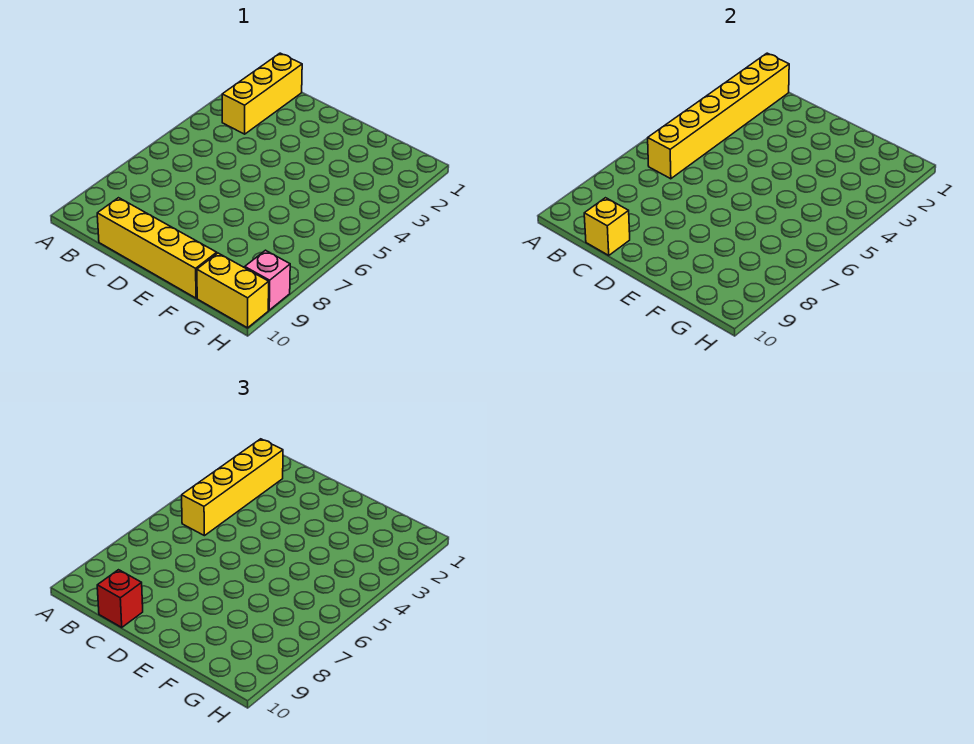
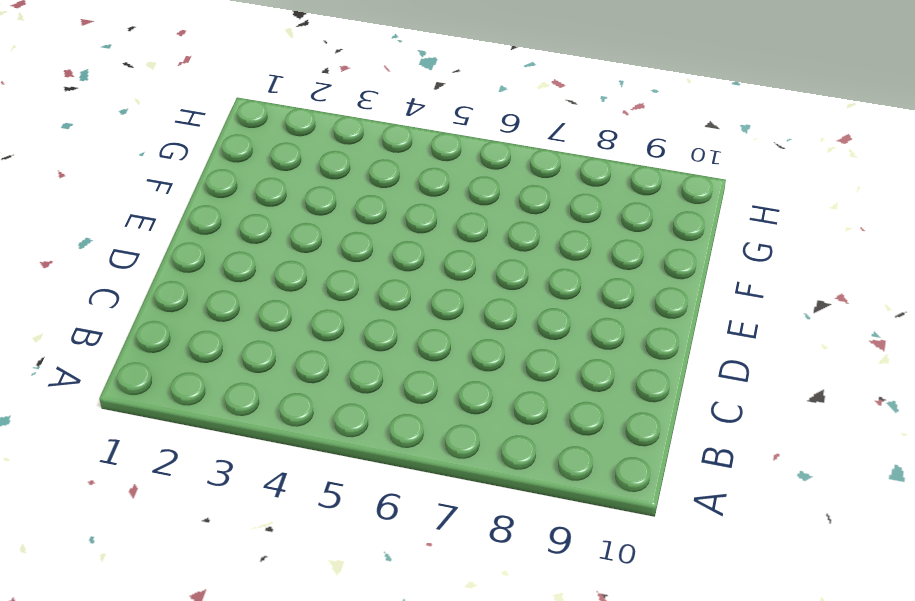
none -> yellow brick B1:B3 level 1
none -> yellow brick C10:F10 level 1

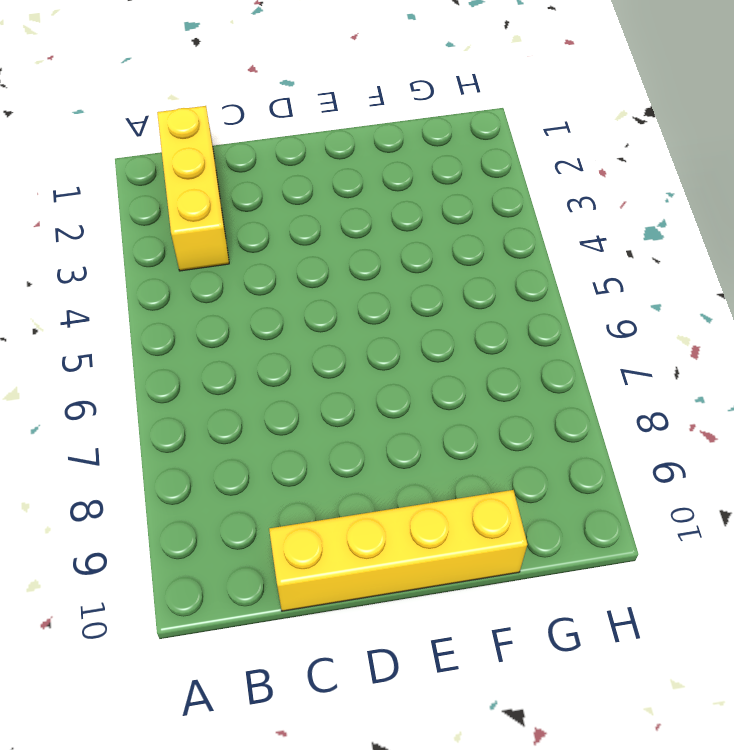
none -> yellow brick G10:H10 level 1
none -> pink brick H9 level 1

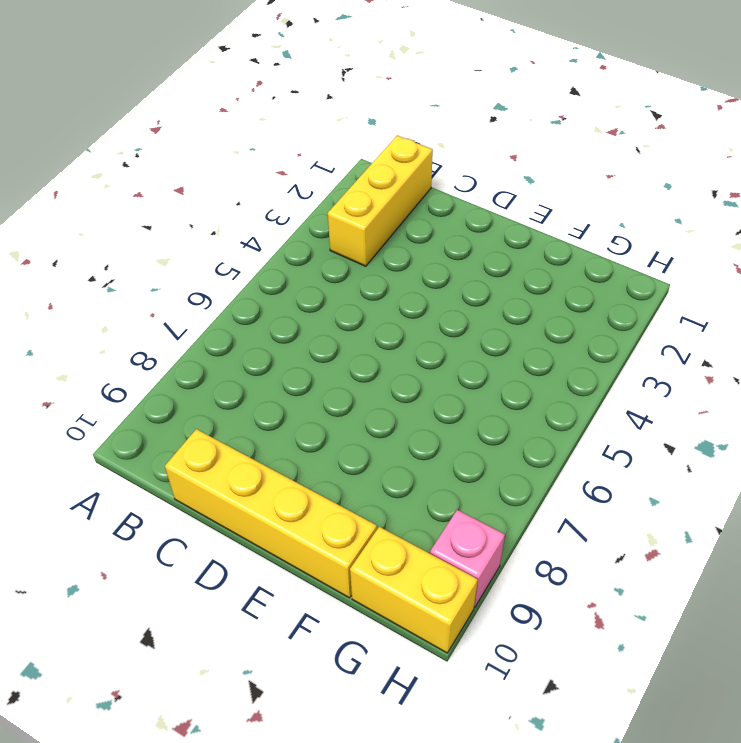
none -> yellow brick B1:B6 level 2
none -> yellow brick C10 level 2

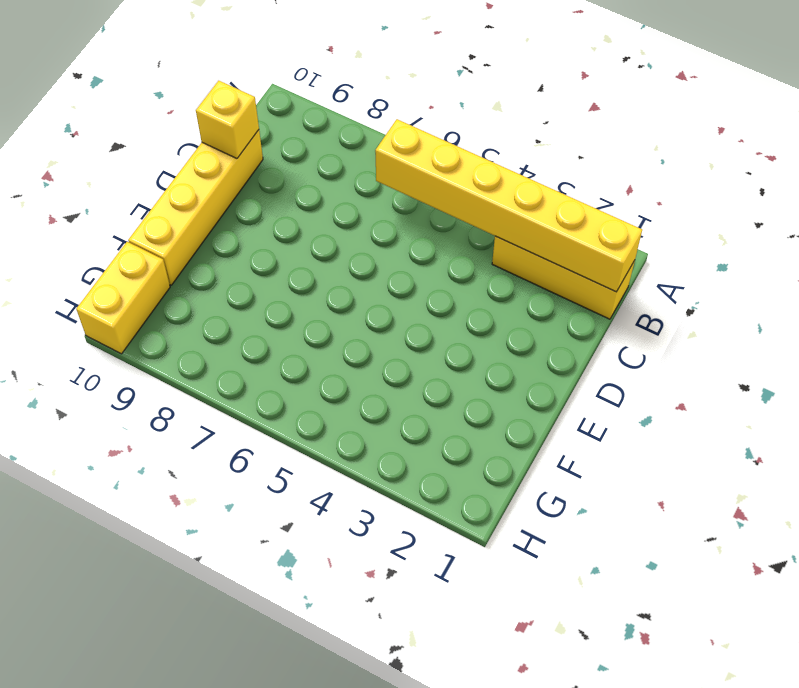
none -> pink brick H9 level 1
none -> yellow brick B2:B5 level 3

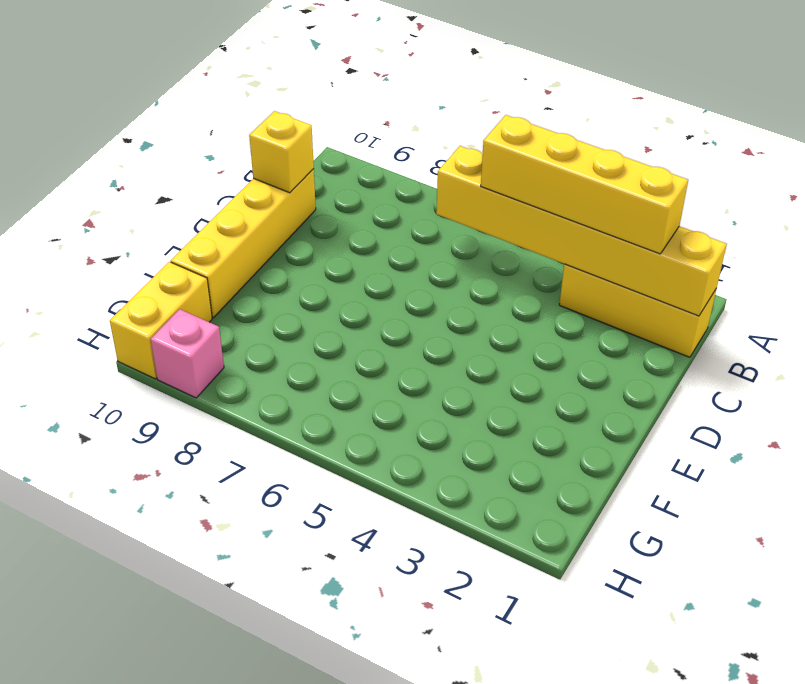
none -> red brick C10 level 3

